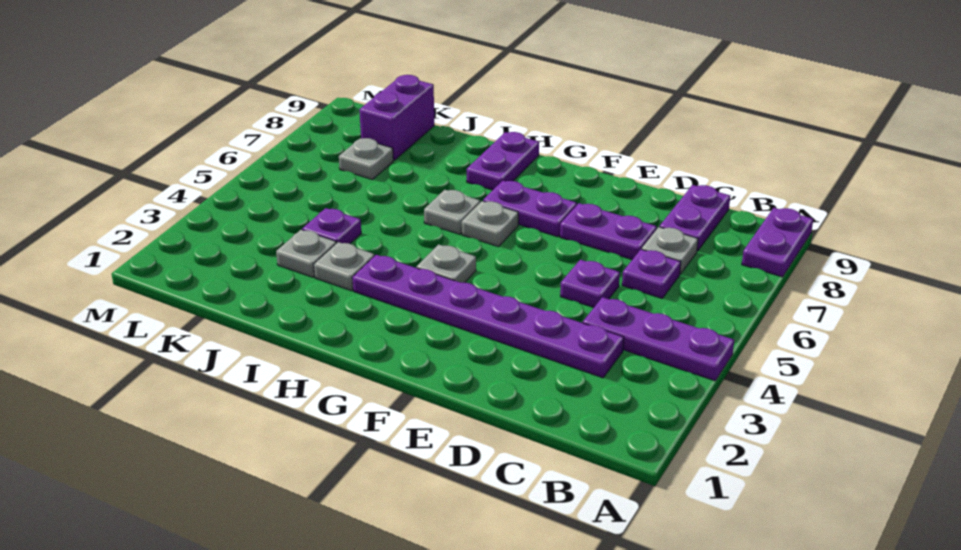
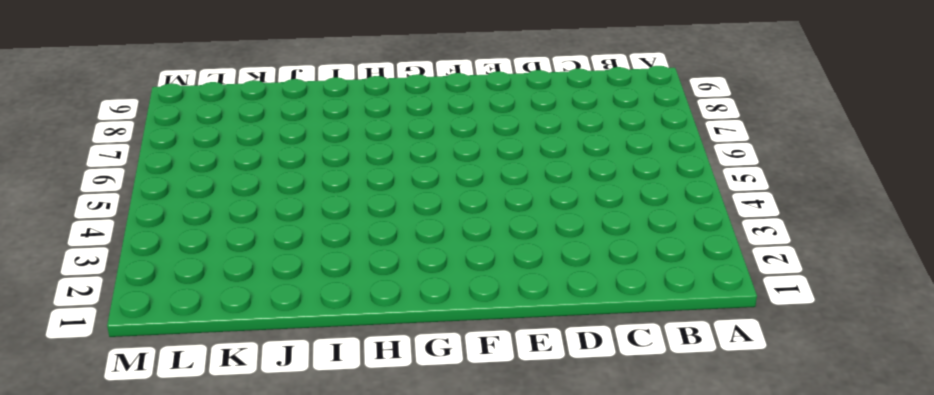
none -> purple plate A4:C4 level 1
none -> purple plate A8:A9 level 1
none -> purple plate C3:H3 level 1

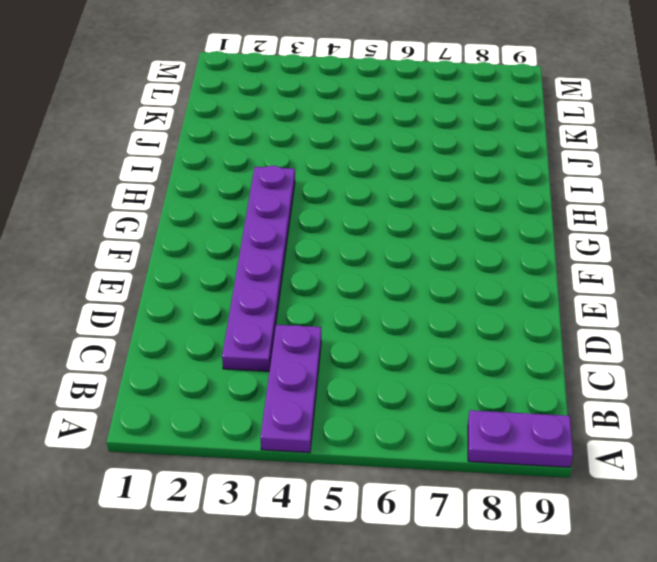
none -> purple plate C6 level 1
none -> grey plate C7 level 1
none -> purple plate C8:C9 level 1

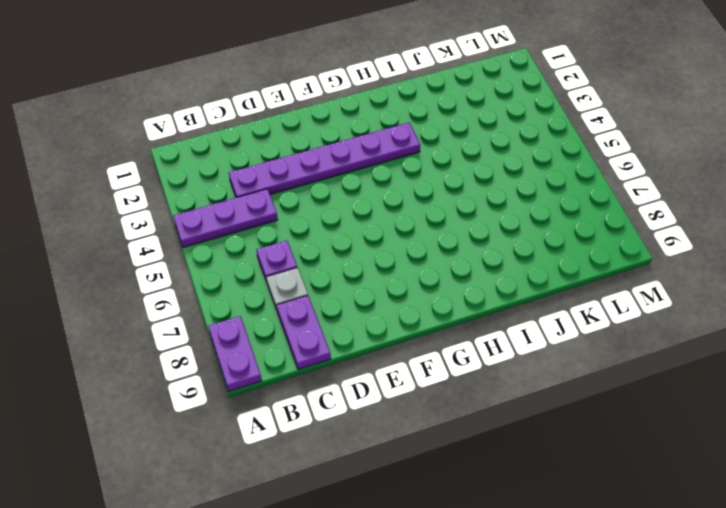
none -> purple plate D5 level 1
none -> purple plate D7:E7 level 1
none -> purple plate F7:G7 level 1

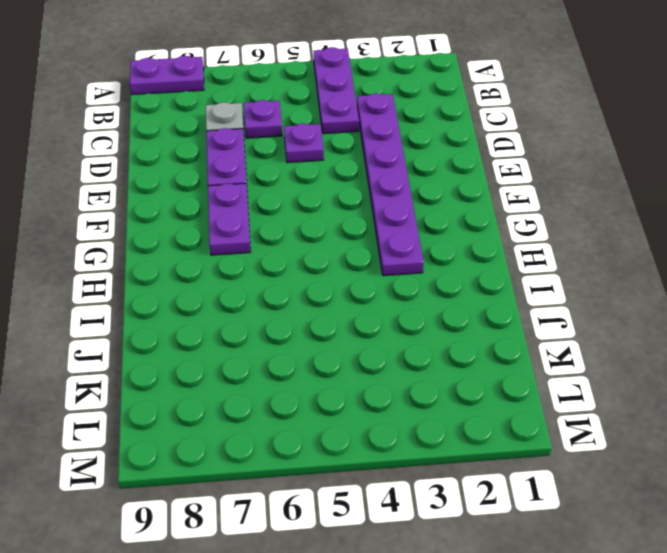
none -> purple plate C8:C9 level 1
none -> grey plate G4 level 1
none -> grey plate G6 level 1

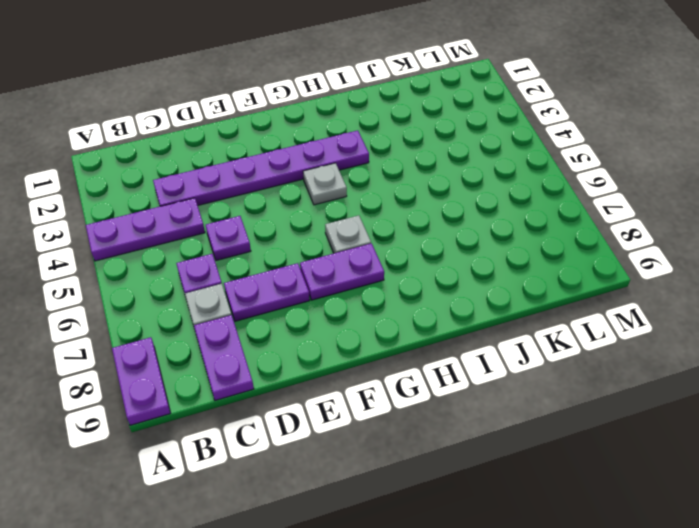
none -> grey plate H6 level 1
none -> purple plate H8:H9 level 1
none -> grey plate I3 level 1

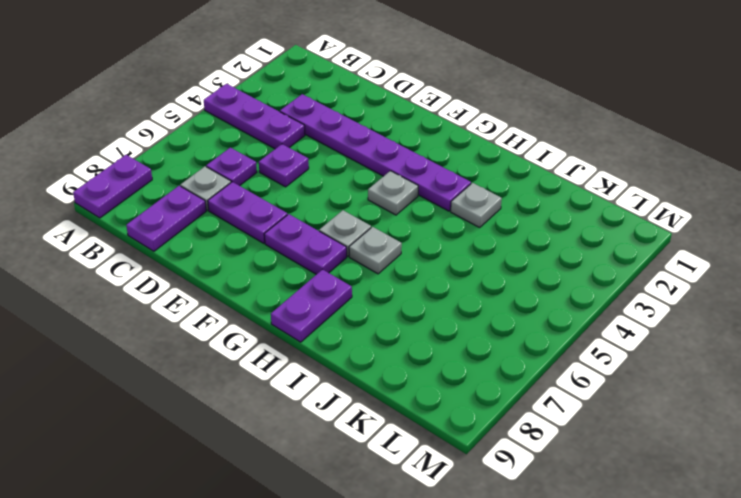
none -> grey plate J3 level 1
none -> purple plate J4 level 1
none -> grey plate K7 level 1

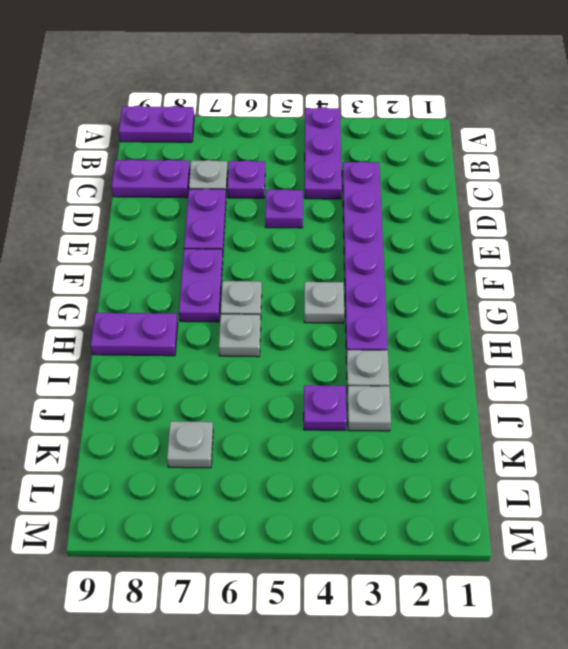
none -> purple brick K8:K9 level 1

